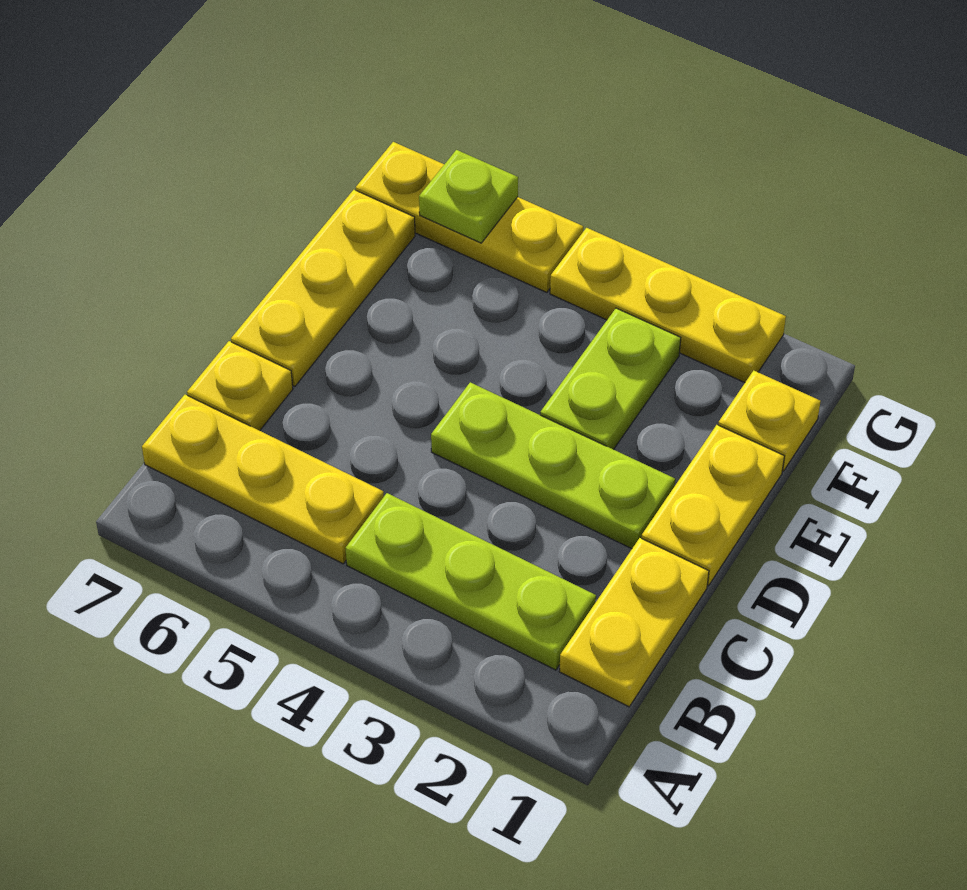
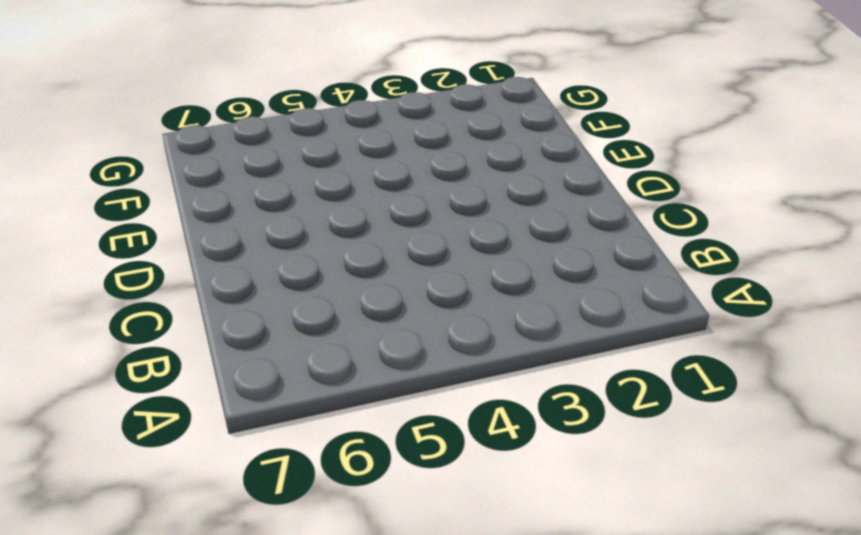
none -> yellow plate B1:C1 level 1
none -> lime plate B2:B4 level 1
none -> yellow plate B5:B7 level 1

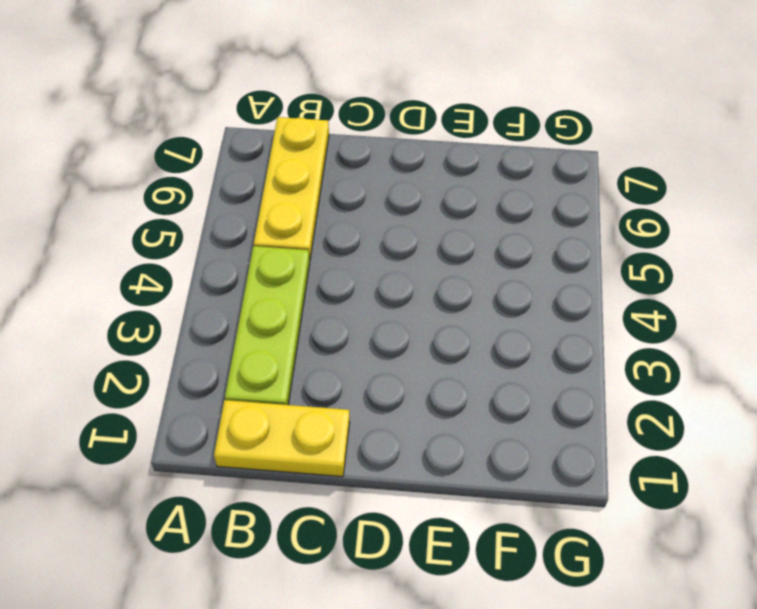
none -> yellow plate C7 level 1
none -> yellow plate D1:E1 level 1
none -> lime plate D2:D4 level 1

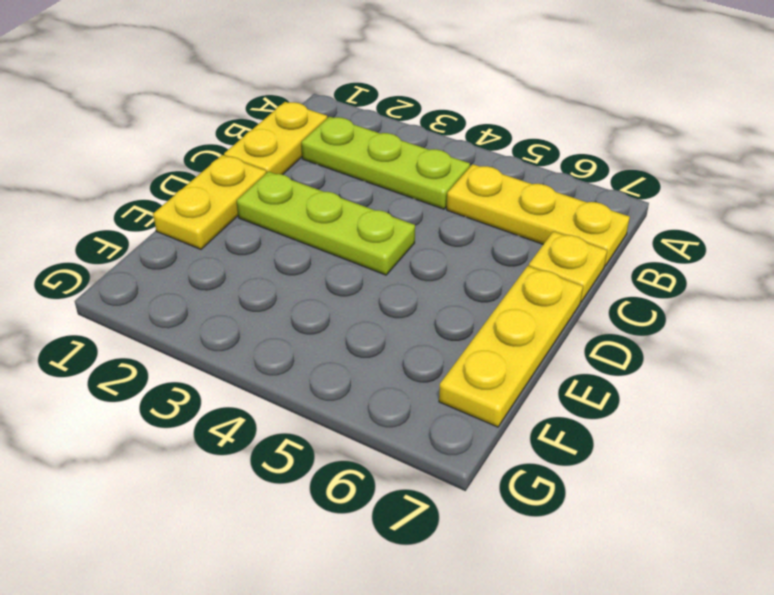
none -> lime plate E3:F3 level 1
none -> yellow plate F1 level 1
none -> yellow plate G2:G4 level 1

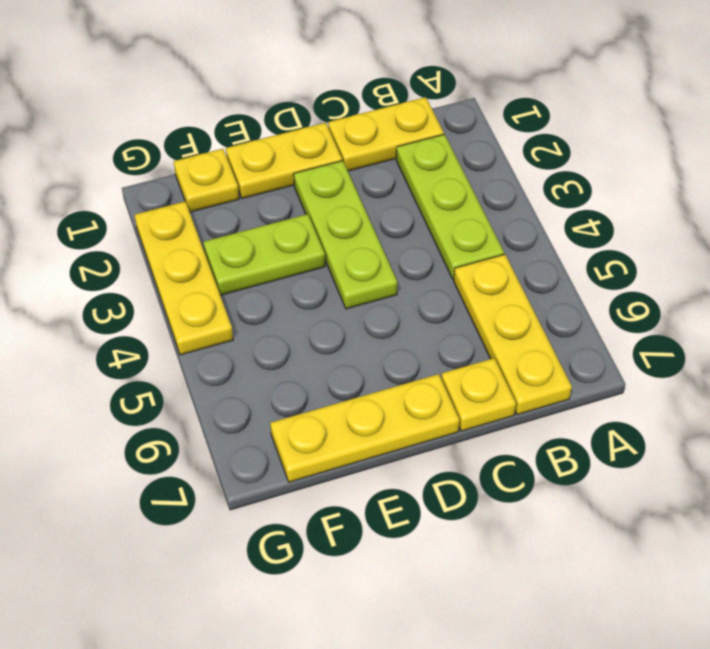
none -> yellow plate G5:G7 level 1
none -> lime plate G6 level 2

